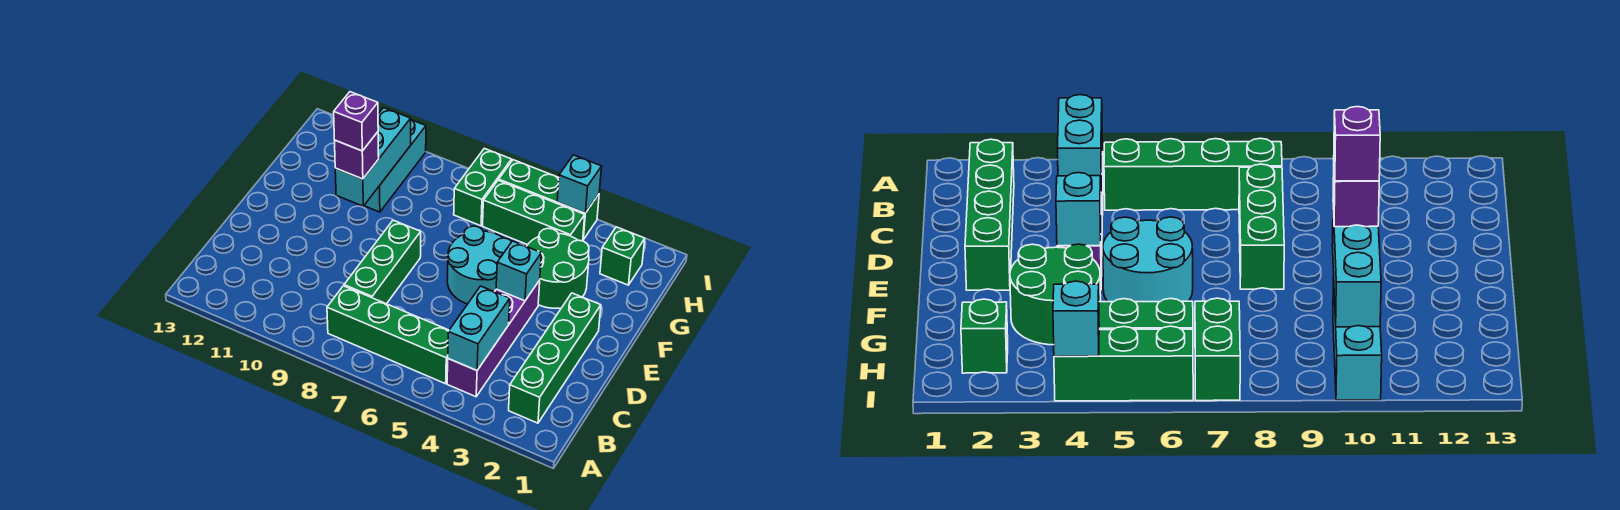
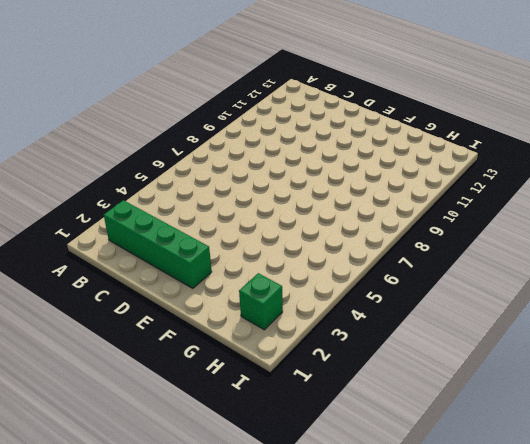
none -> purple brick B4:E4 level 1
none -> green brick B5:B8 level 1
none -> green brick C8:E8 level 1

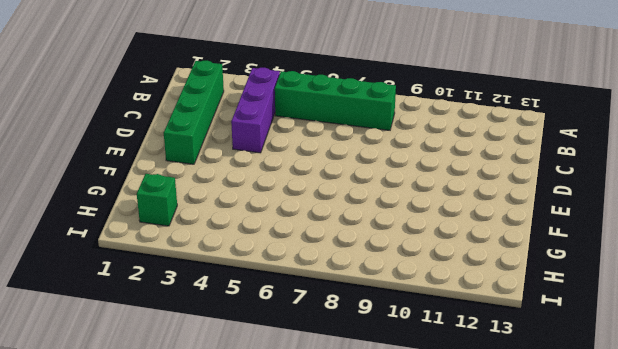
purple brick B4:D4 level 1 -> purple brick B4:E4 level 1
none -> green brick C8:E8 level 1
none -> cyan round brick E5:F6 level 1
none -> green round brick F3:G4 level 1

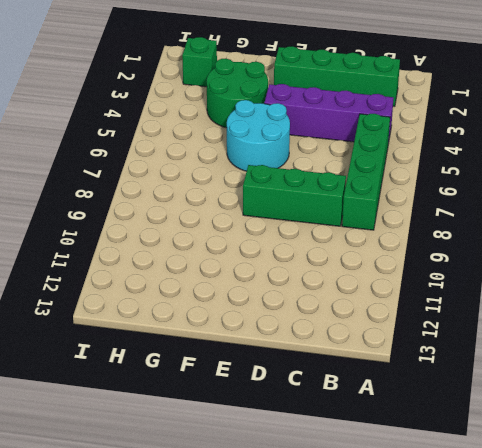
none -> cyan brick G10:I10 level 1
none -> green brick H4:H6 level 1
none -> green brick H7:I7 level 1

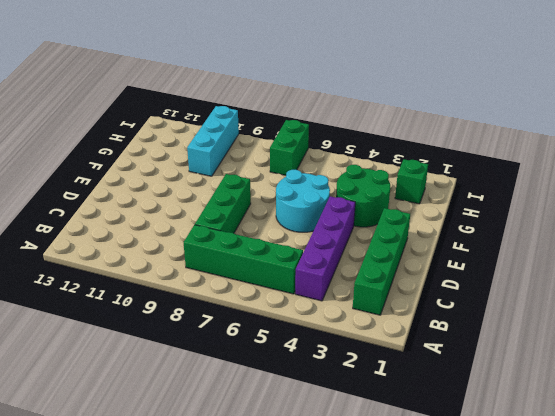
none -> green brick H4:H6 level 1
none -> green brick I4:I6 level 1
none -> cyan brick B4:C4 level 2

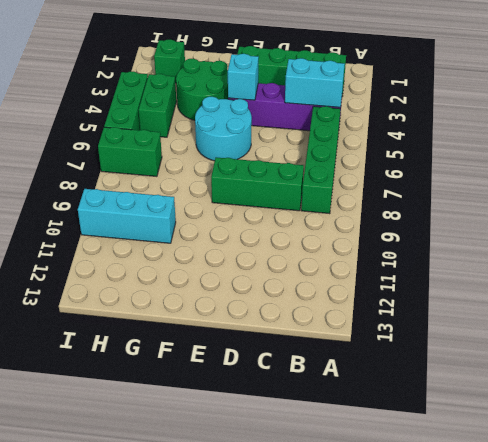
green brick H4:H5 level 1 -> green brick H4:H6 level 1
none -> cyan brick F10:H10 level 2
none -> cyan brick I4 level 2
none -> purple brick F10 level 3

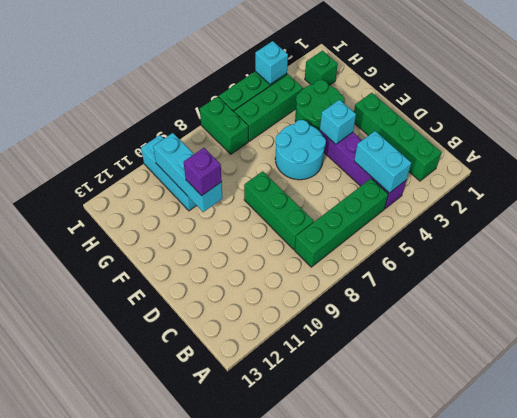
none -> purple brick F10 level 4

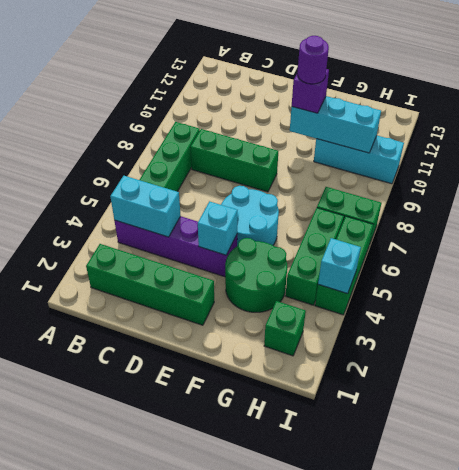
purple round brick F10 level 4 -> purple brick F10 level 4

